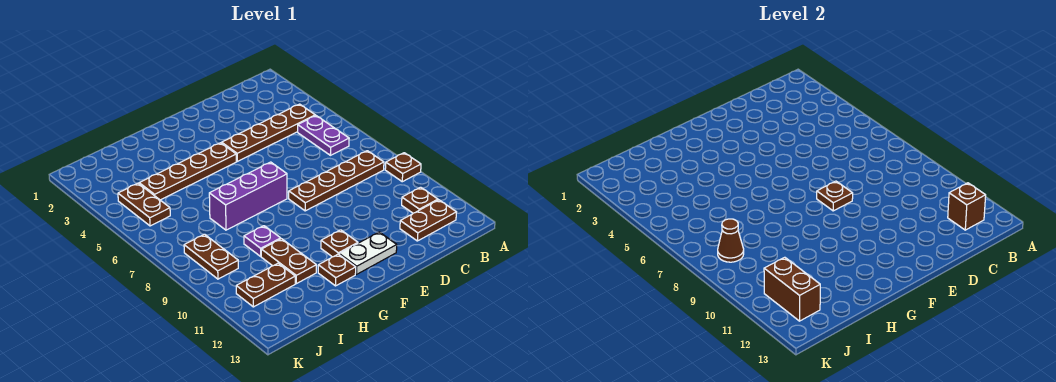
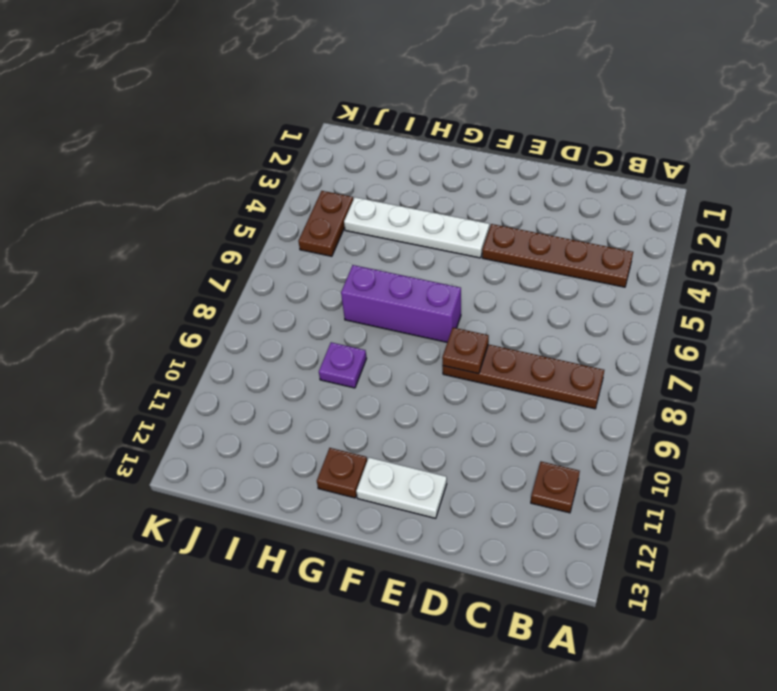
white plate F4:I4 level 1 -> brown plate F4:I4 level 1
none -> brown plate A9 level 1
none -> purple plate B5:B6 level 1
none -> brown plate B12:C12 level 1

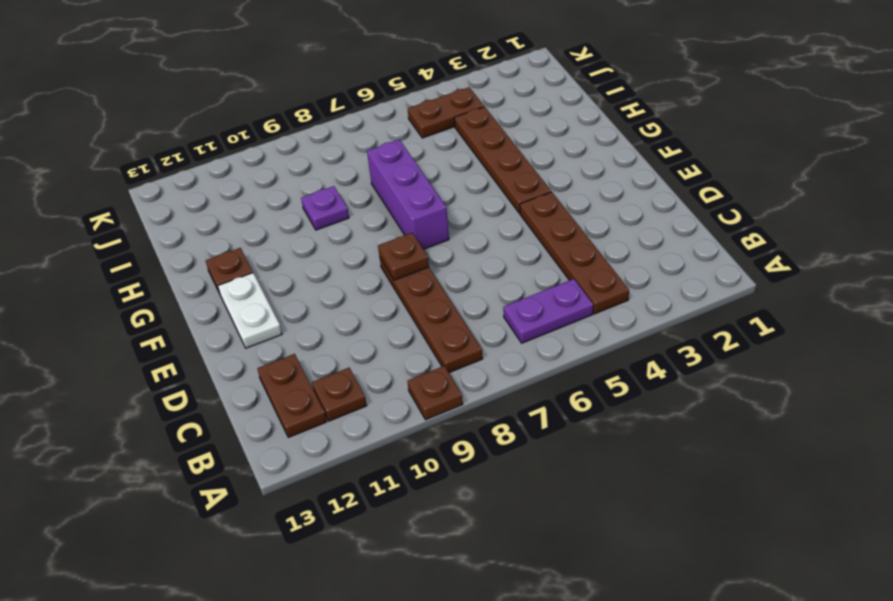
none -> brown plate F11 level 1
none -> brown plate H10:H11 level 1
none -> brown plate I11:J11 level 1

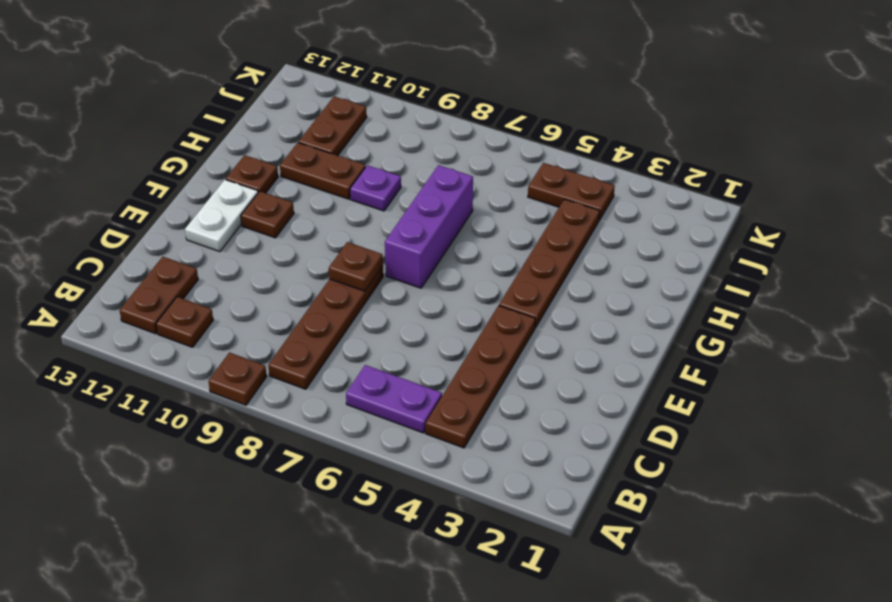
none -> brown plate J8:J9 level 1
none -> brown brick B12 level 2
none -> brown cone J8 level 2

